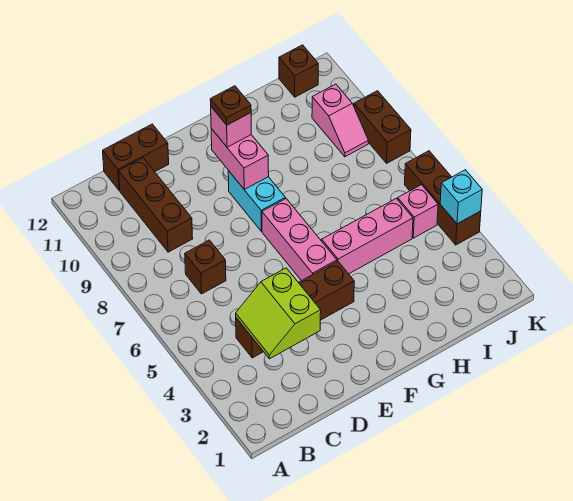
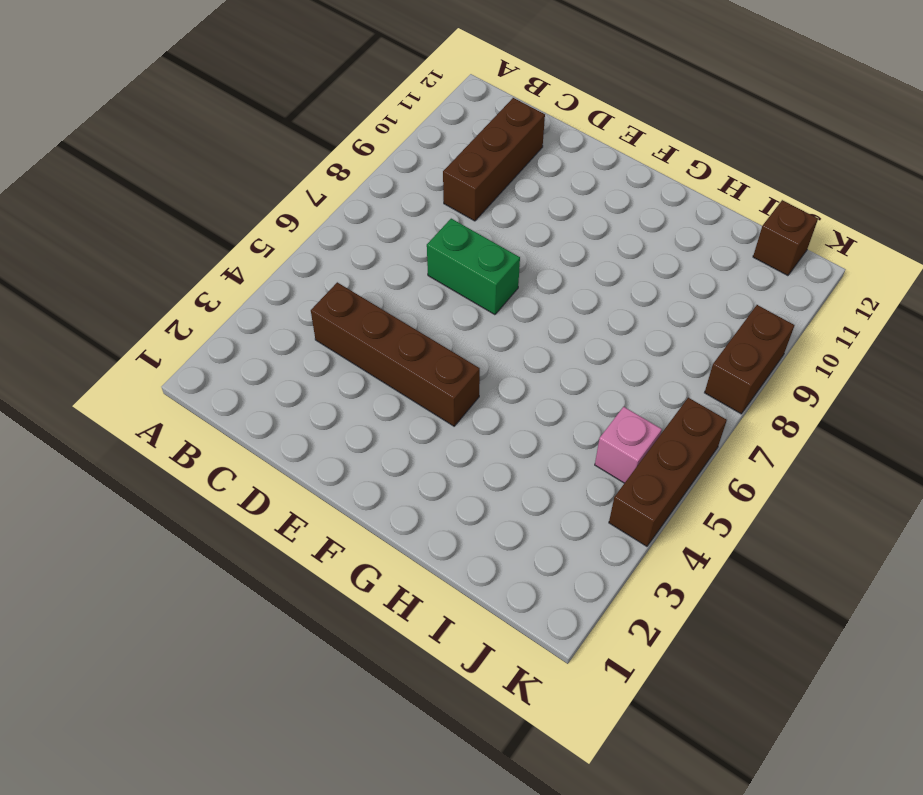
green brick D7:E7 level 1 -> none
none -> brown brick C7 level 1
none -> brown brick C12:D12 level 1
none -> pink brick F5:F7 level 1

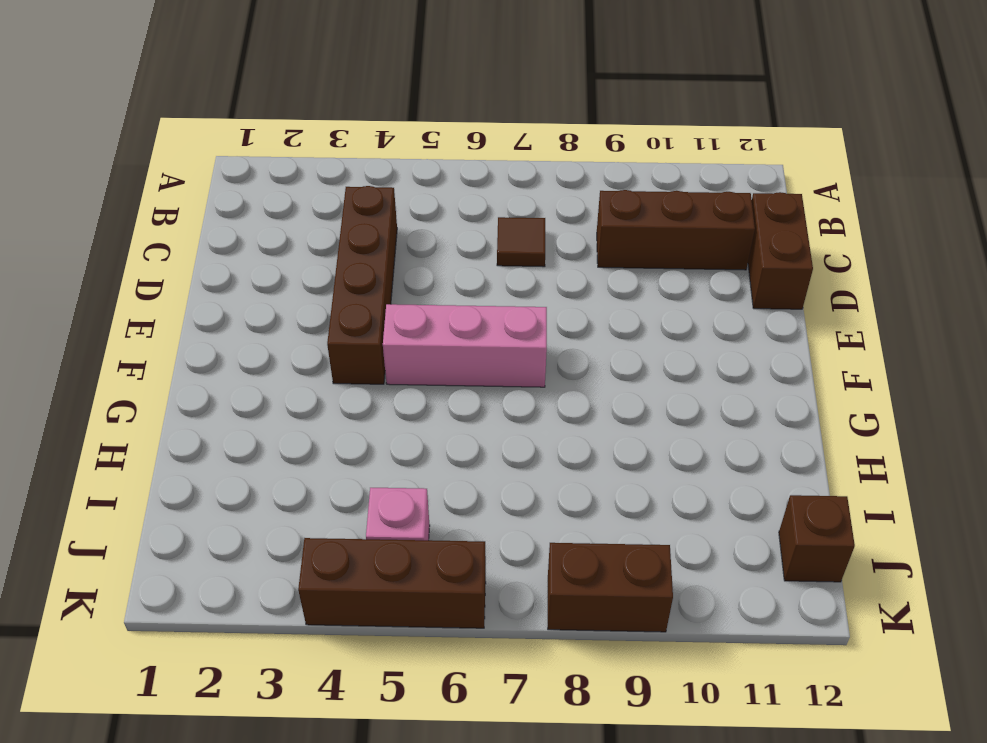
brown tile C7 level 1 -> brown brick C7 level 1
none -> cyan brick F8:F9 level 1
none -> pink brick G5:I5 level 1
none -> pink slope J9:J10 level 1 top 10

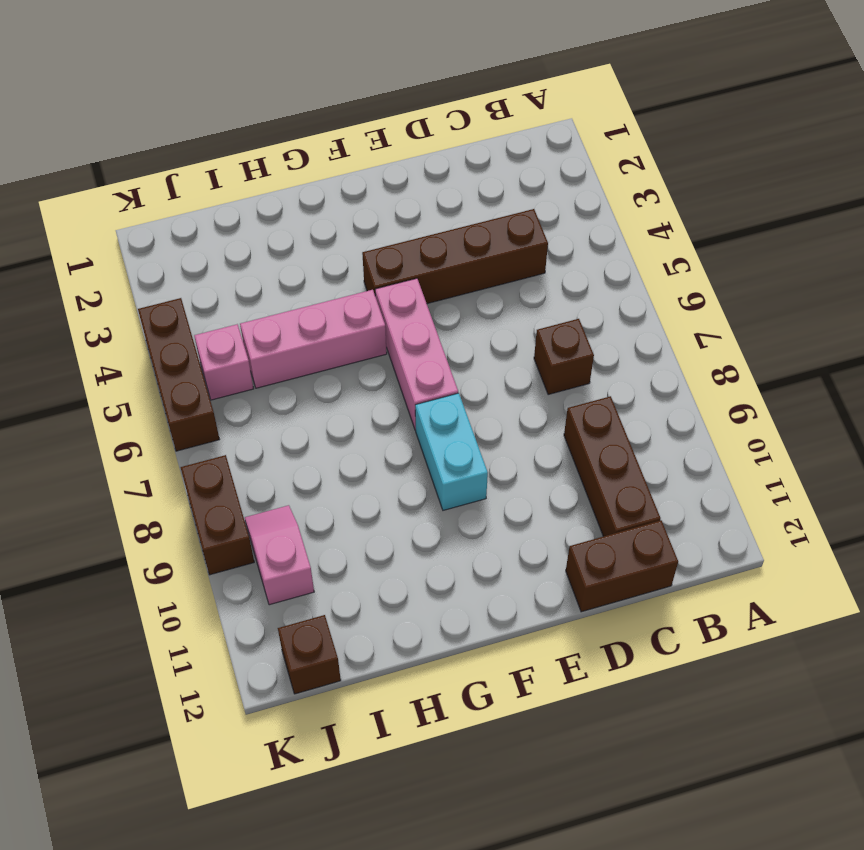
none -> lime slope C3:D4 level 2 top D
none -> pink brick F9:F10 level 2
none -> cyan brick K4 level 2

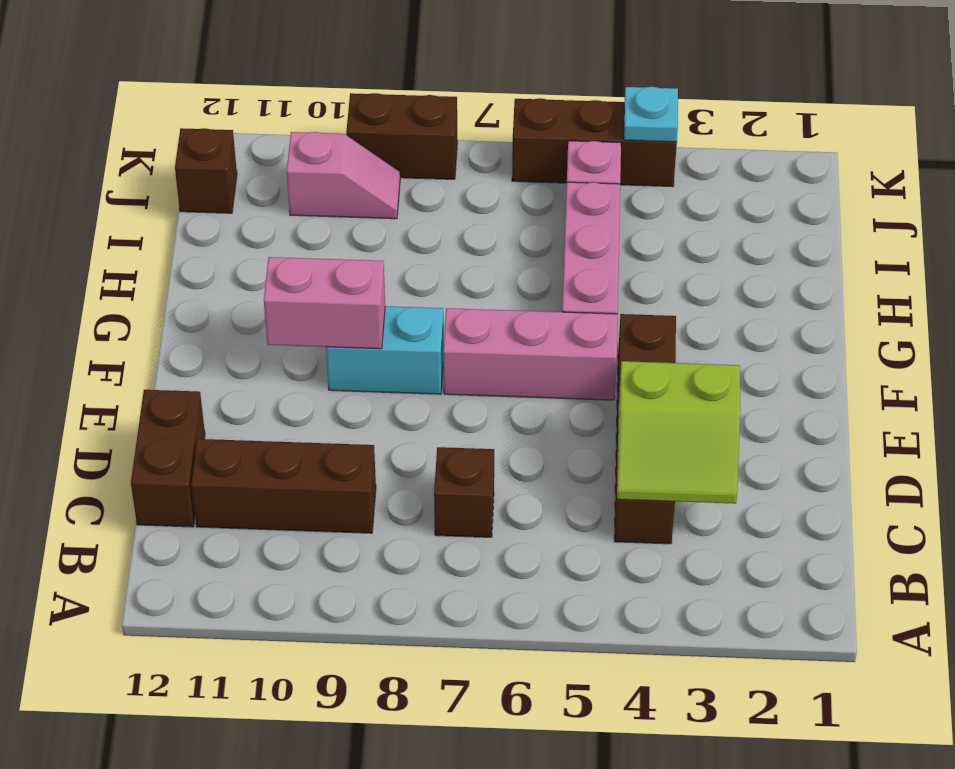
cyan plate K4 level 2 -> cyan brick K4 level 2
none -> pink brick F10 level 3
none -> brown plate F10 level 4

